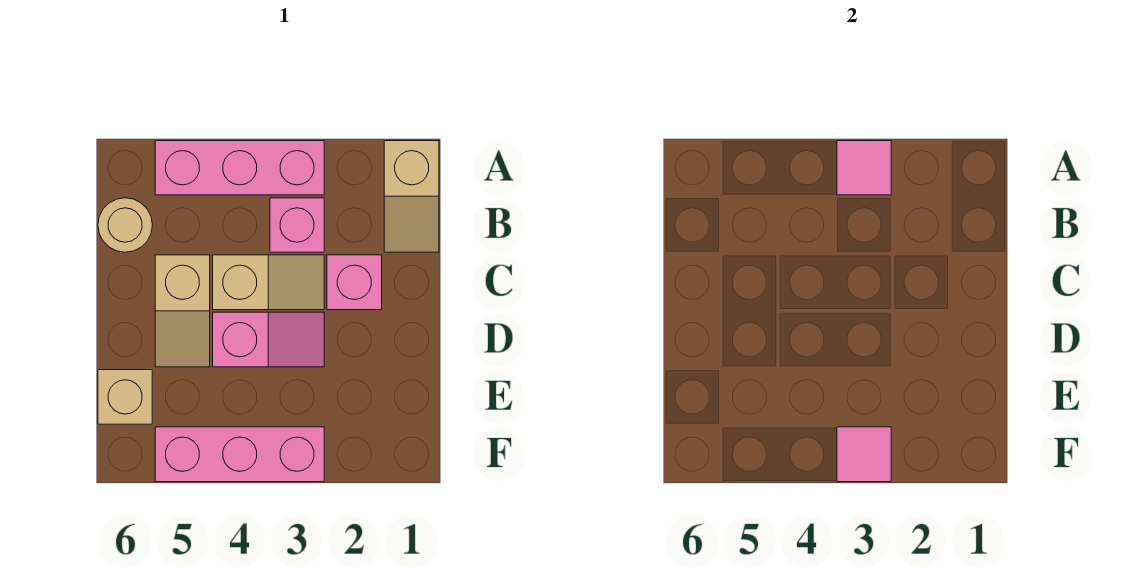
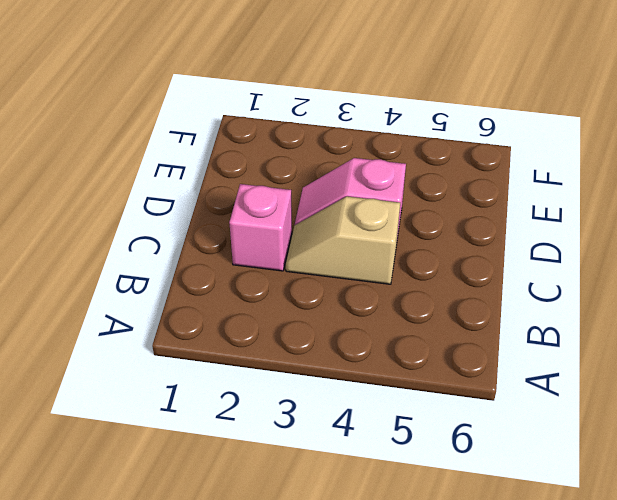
none -> tan slope A1:B1 level 1 top A
none -> pink brick A3:A5 level 1
none -> pink brick B3 level 1

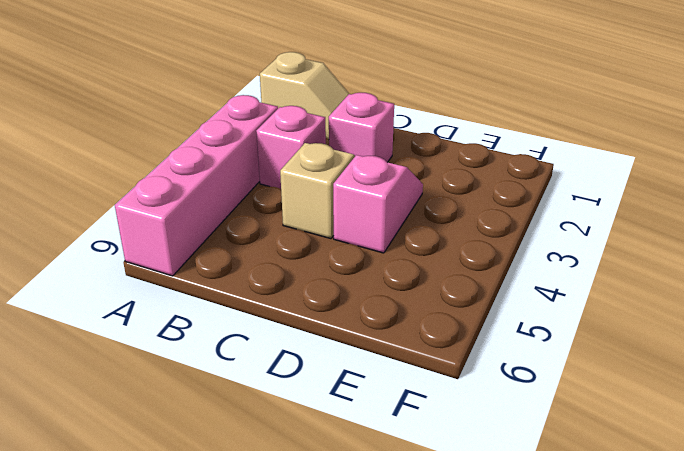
pink brick A3:A6 level 1 -> pink brick A3:A5 level 1
none -> tan round brick B6 level 1
none -> tan slope C5:D5 level 1 top C
none -> tan brick E6 level 1

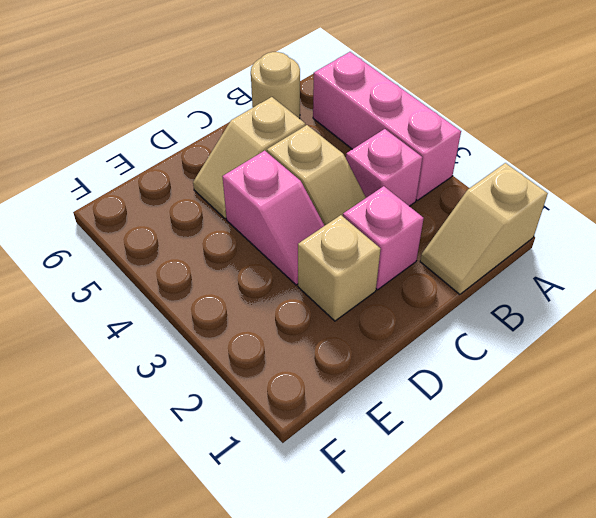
tan brick D2 level 1 -> tan brick E6 level 1
none -> pink brick F3:F5 level 1
none -> pink tile A3 level 2
none -> pink tile F3 level 2

